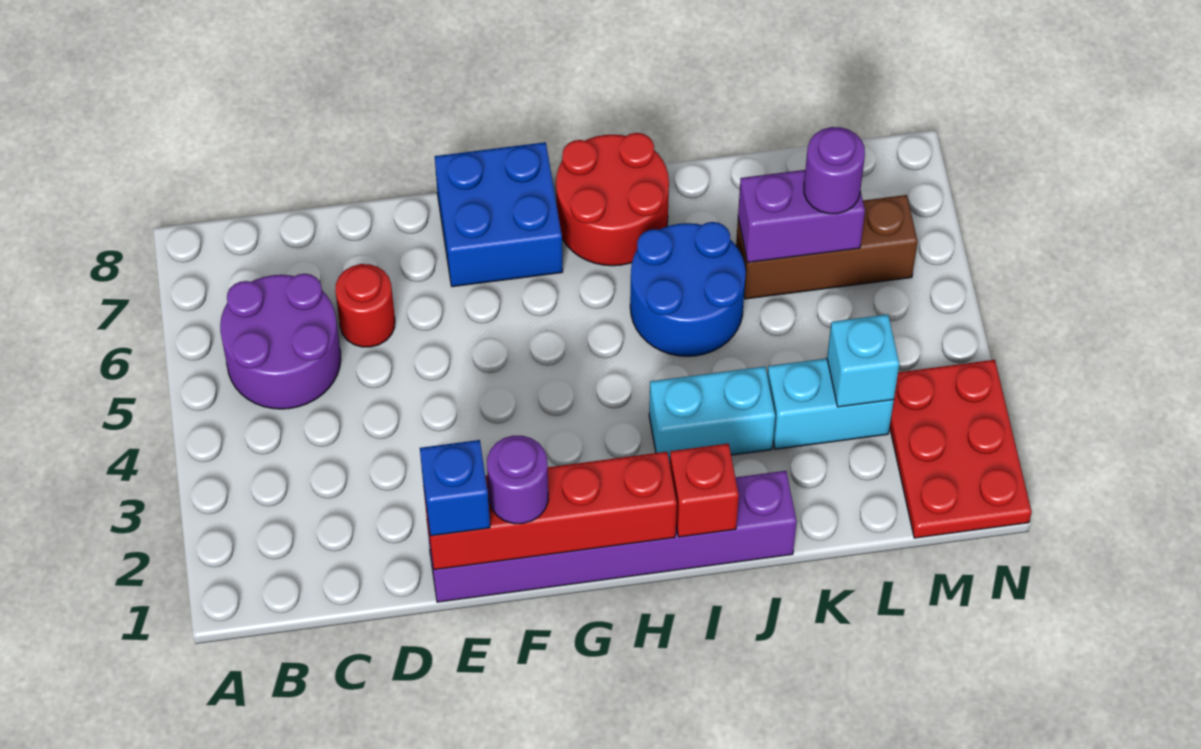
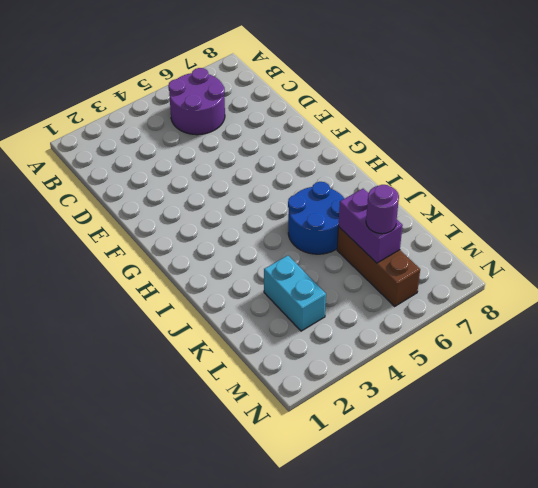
none -> red round brick D6 level 1
none -> purple brick E1:J1 level 1
none -> blue brick F7:G8 level 1

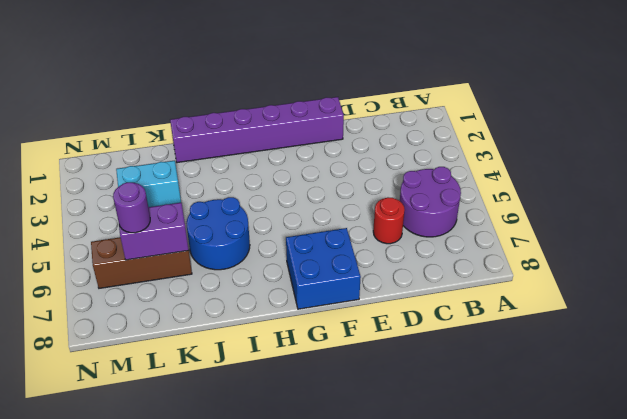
none -> red round brick H7:I8 level 1
none -> cyan brick I3:J3 level 1
none -> red plate M1:N3 level 1

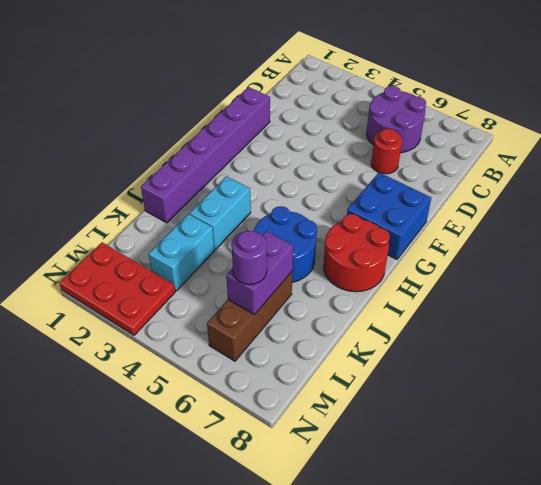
none -> red brick E1:H1 level 2
none -> red brick I1 level 2
none -> cyan brick L3 level 2

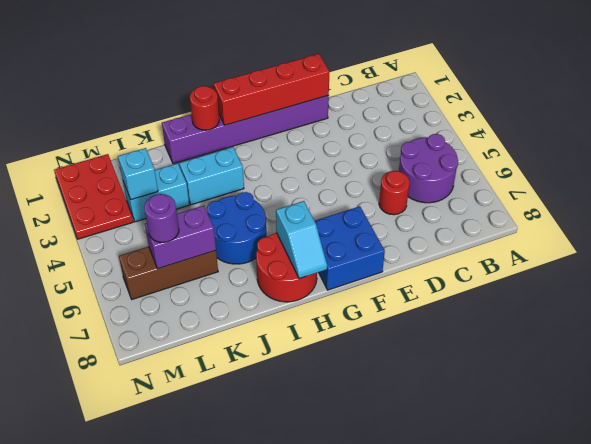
cyan slope H7:H8 level 2 top 7 -> none
red round brick I1 level 2 -> red brick I1 level 2
none -> blue brick E1 level 3
none -> purple round brick F1 level 3

